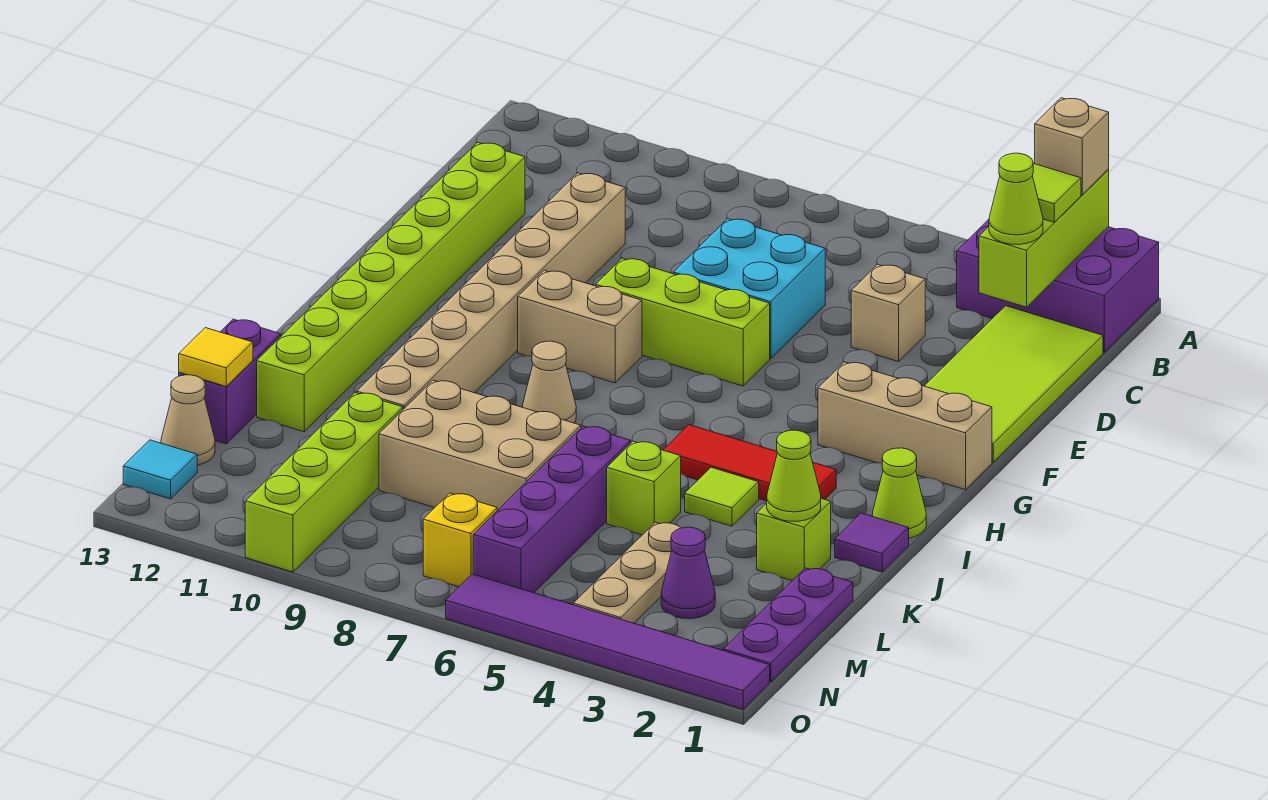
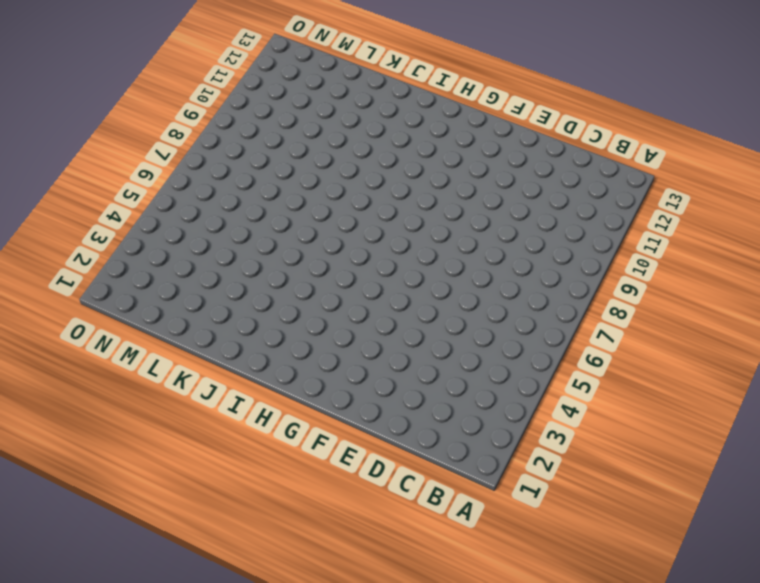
none -> purple brick A1:B3 level 1
none -> lime tile C1:F2 level 1
none -> tan brick D4 level 1
none -> cyan brick D6:E7 level 1

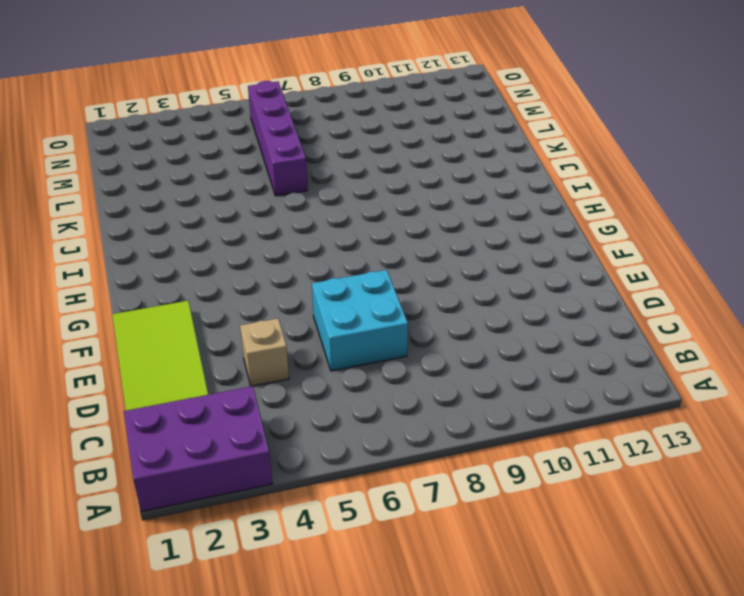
none -> tan brick D10:K10 level 1
none -> lime brick D12:K12 level 1
none -> lime brick F6:F8 level 1
none -> tan brick G1:G3 level 1

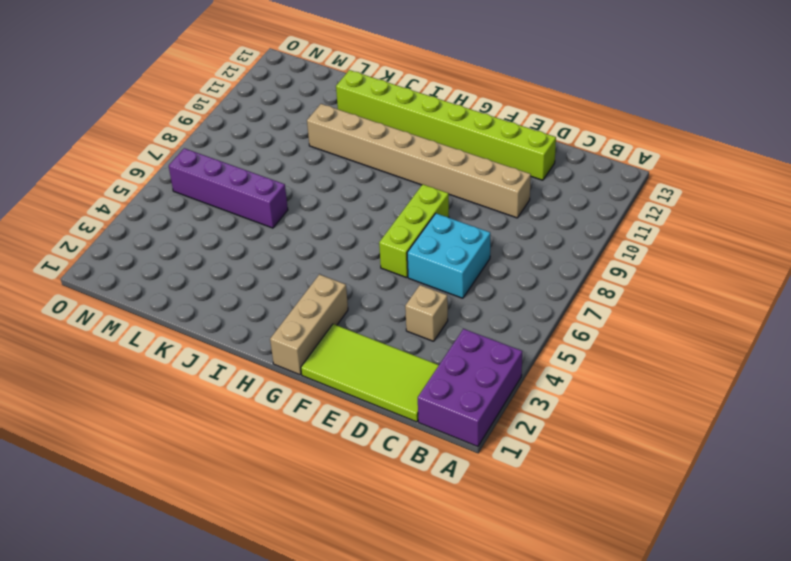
none -> tan brick G8:G9 level 1
none -> lime cone I1 level 1
none -> red tile I3:I5 level 1
none -> tan cone I8 level 1

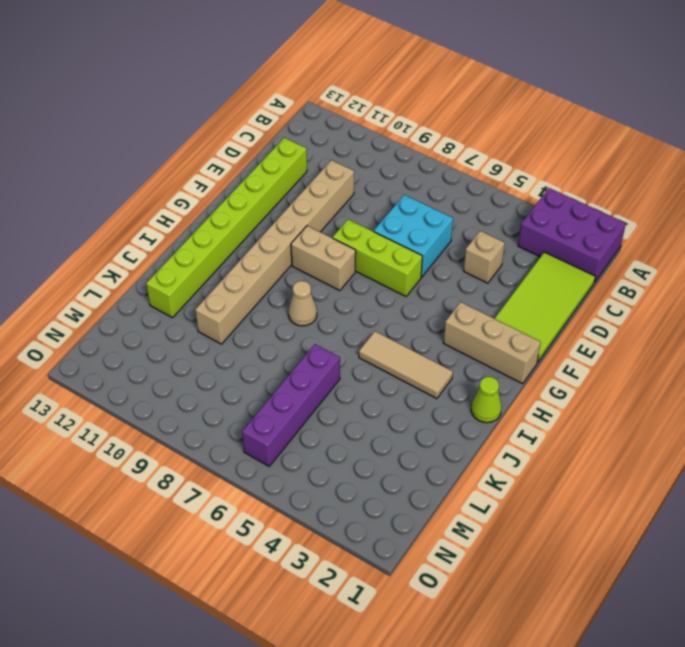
tan tile I3:I5 level 1 -> red tile I3:I5 level 1
none -> purple tile J1 level 1
none -> lime tile J4 level 1
none -> lime brick K2 level 1
none -> lime brick K5 level 1

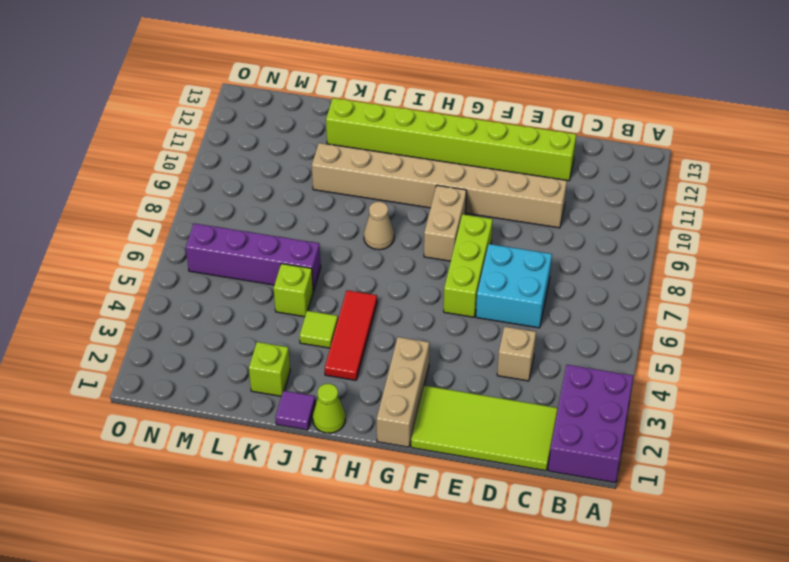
none -> tan brick K7:L9 level 1
none -> purple brick K13:L13 level 1
none -> purple plate L1:N1 level 1
none -> tan plate L4:N4 level 1

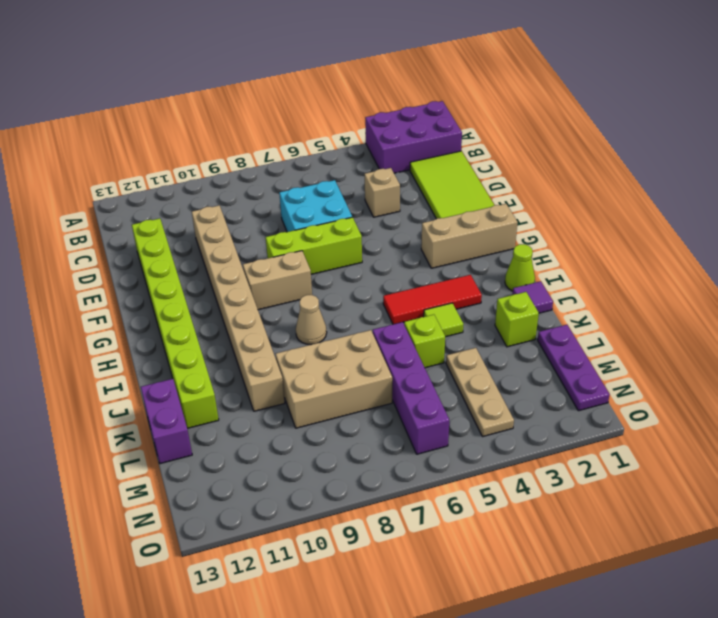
none -> lime brick L10:O10 level 1
none -> purple cone M3 level 1
none -> tan cone M13 level 1
none -> yellow brick N7 level 1

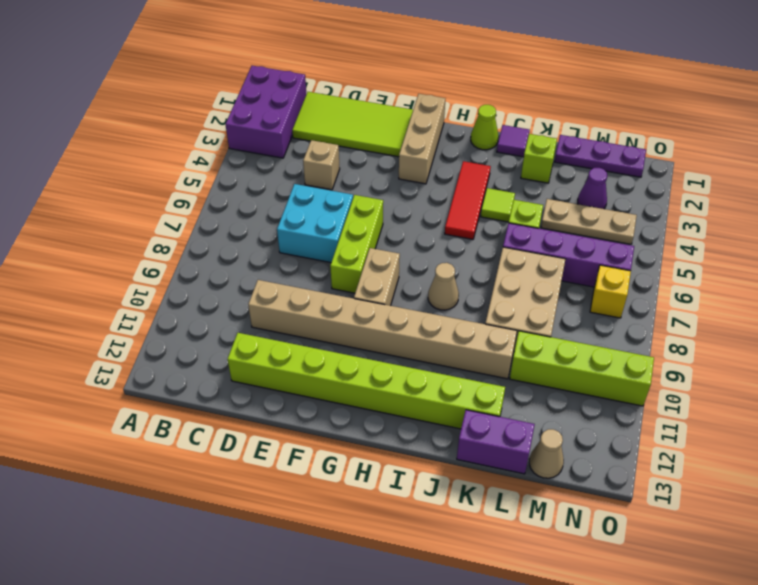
none -> cyan tile N13 level 1
none -> purple tile O1:O6 level 1
none -> lime brick A2:C2 level 2
none -> lime cone K2 level 2

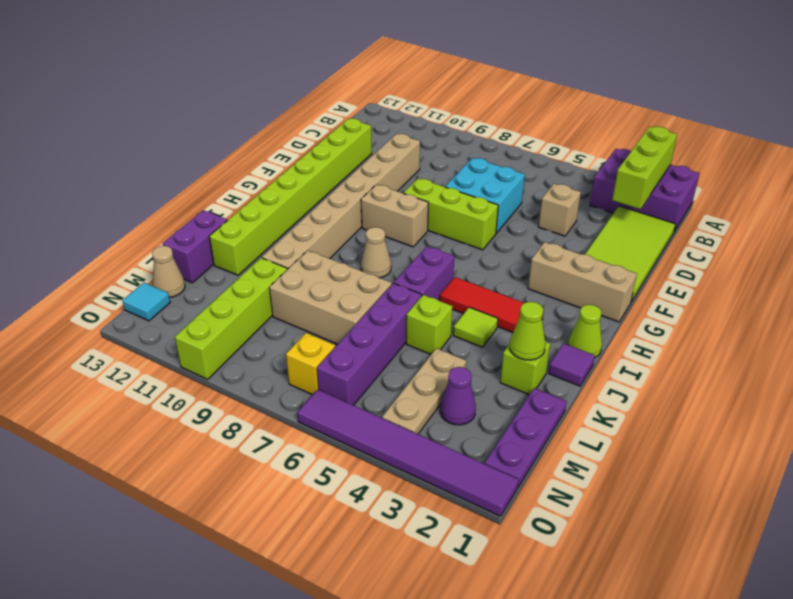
purple brick I6:J6 level 1 -> none
none -> yellow tile L13 level 2
none -> tan brick A2 level 3
none -> lime tile B2 level 3
none -> lime cone C2 level 3

